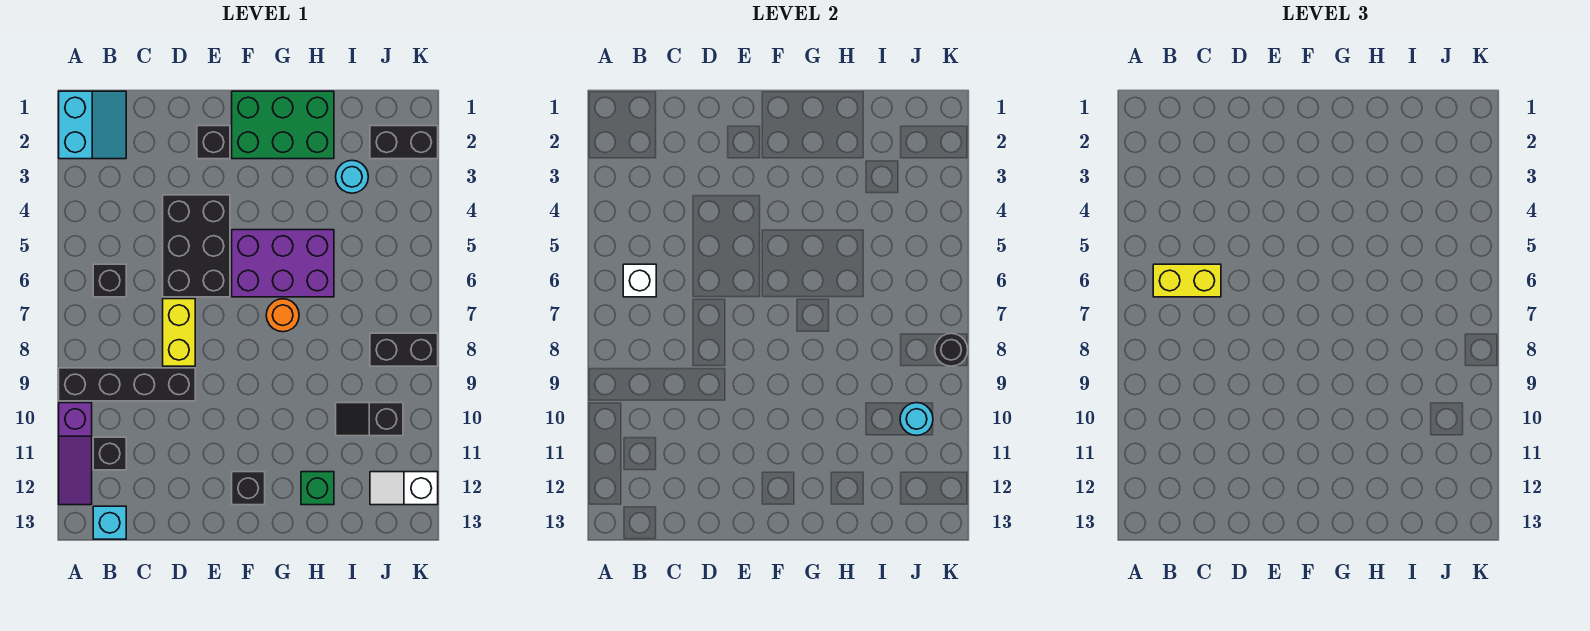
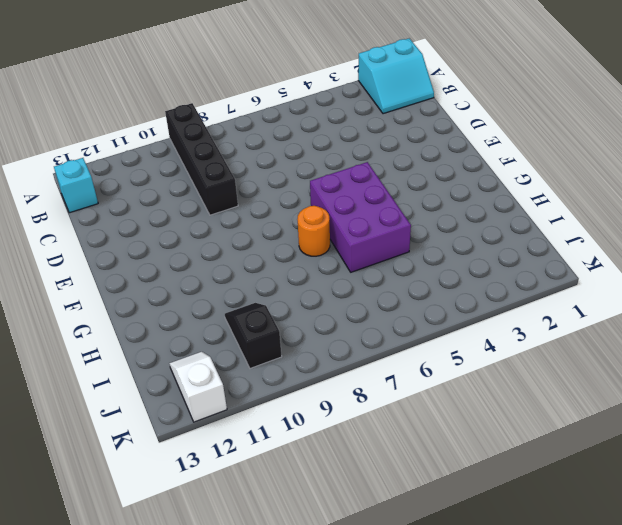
none -> purple slope A10:A12 level 1 top 10
none -> black brick B6 level 1
none -> black brick B11 level 1

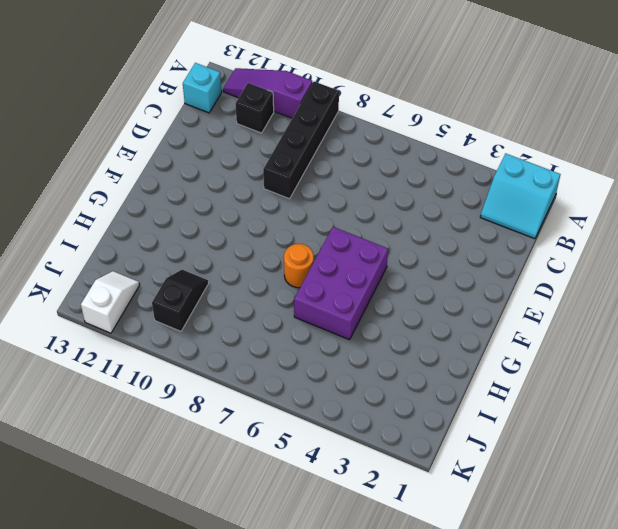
none -> black brick B6 level 1
none -> black brick D4:E6 level 1
none -> yellow brick D7:D8 level 1

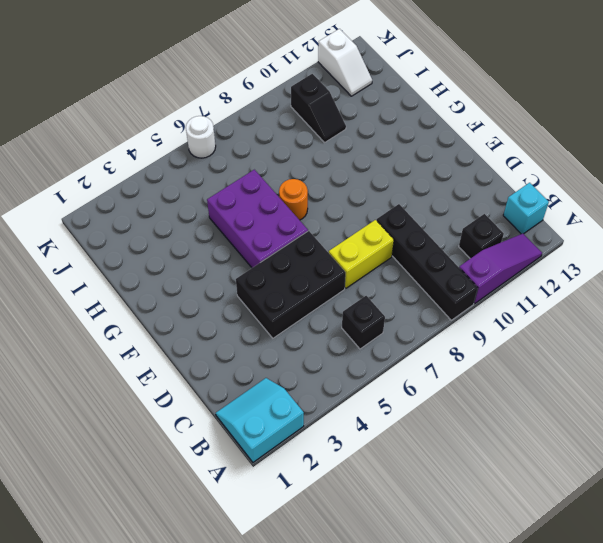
white round brick K6 level 1 -> none
none -> black brick E2 level 1
none -> green brick F1:H2 level 1
none -> black brick F12 level 1

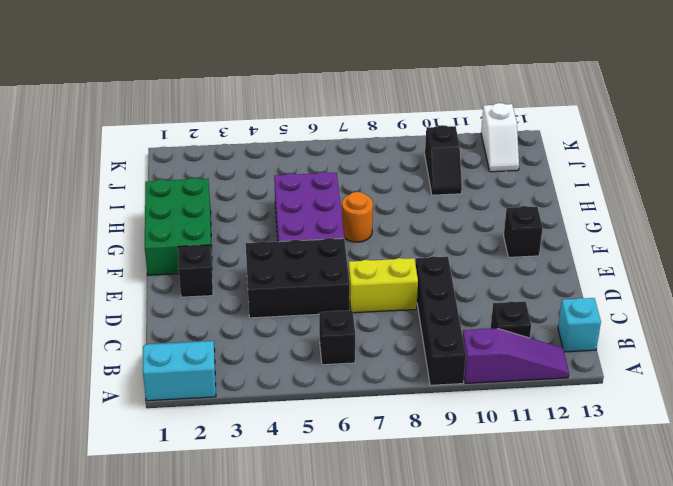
none -> green brick H12 level 1
none -> cyan round brick I3 level 1
none -> black brick J2:K2 level 1

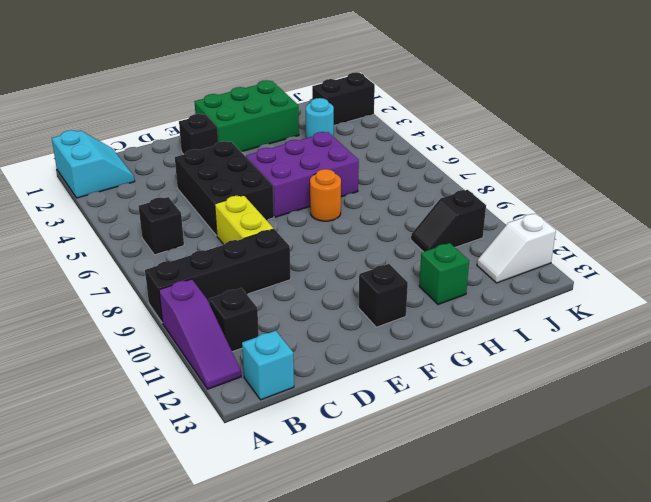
none -> black brick J8:K8 level 1
none -> white brick B6 level 2
none -> cyan round brick J10 level 2

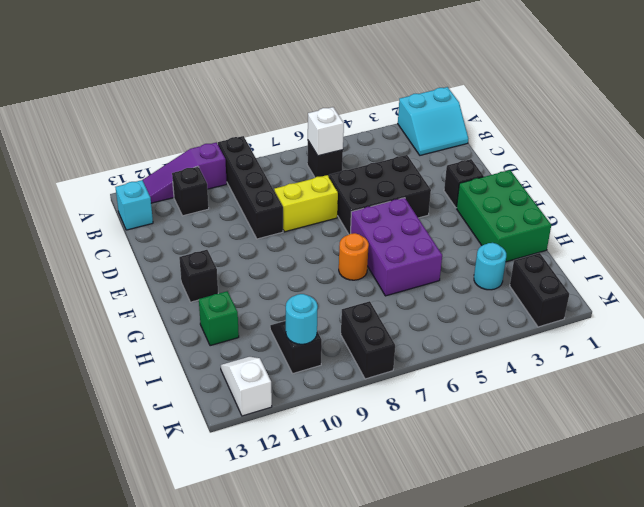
none -> black round brick K8 level 2
none -> yellow brick B6:C6 level 3

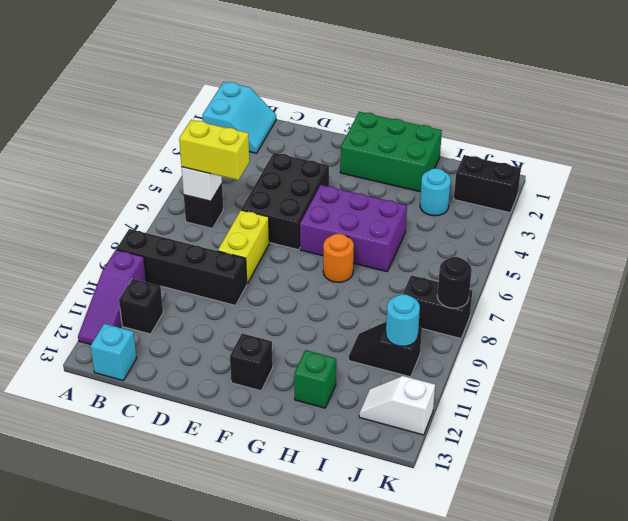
none -> black brick E2 level 1

